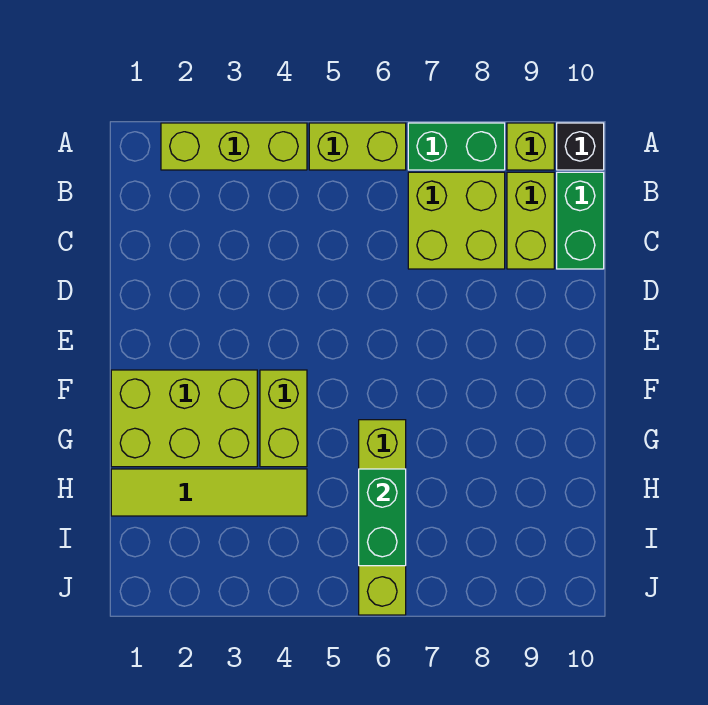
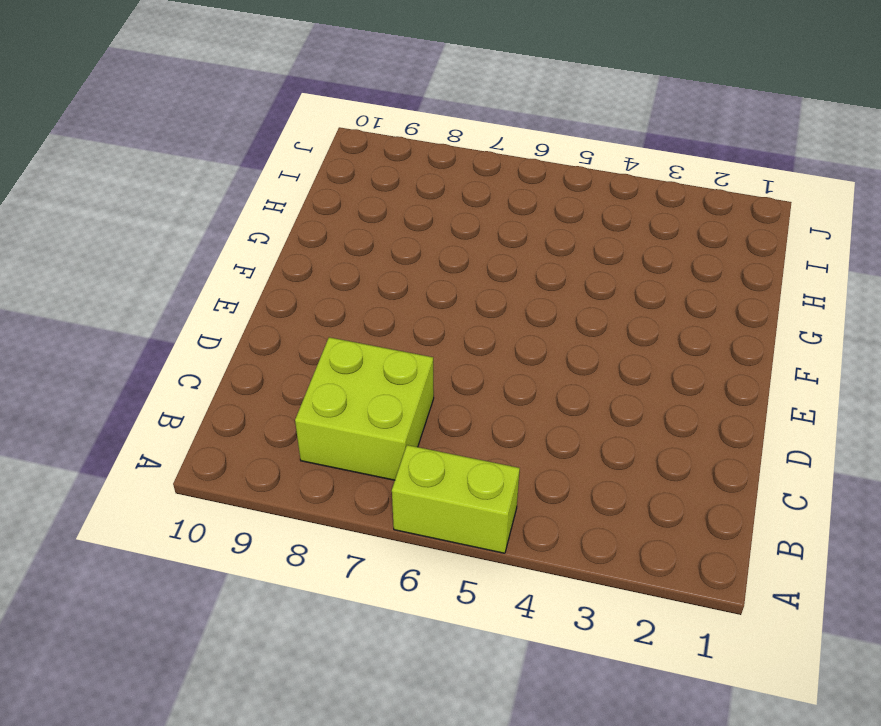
none -> lime brick A2:A4 level 1
none -> green brick A7:A8 level 1
none -> lime brick A9 level 1

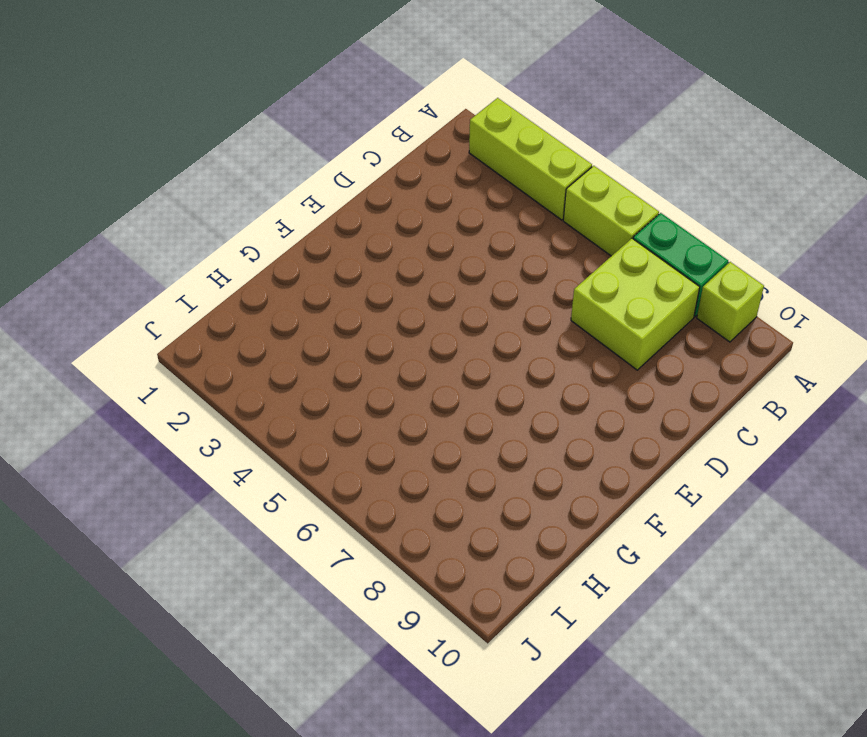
none -> black brick A10 level 1
none -> lime brick B9:C9 level 1
none -> green brick B10:C10 level 1

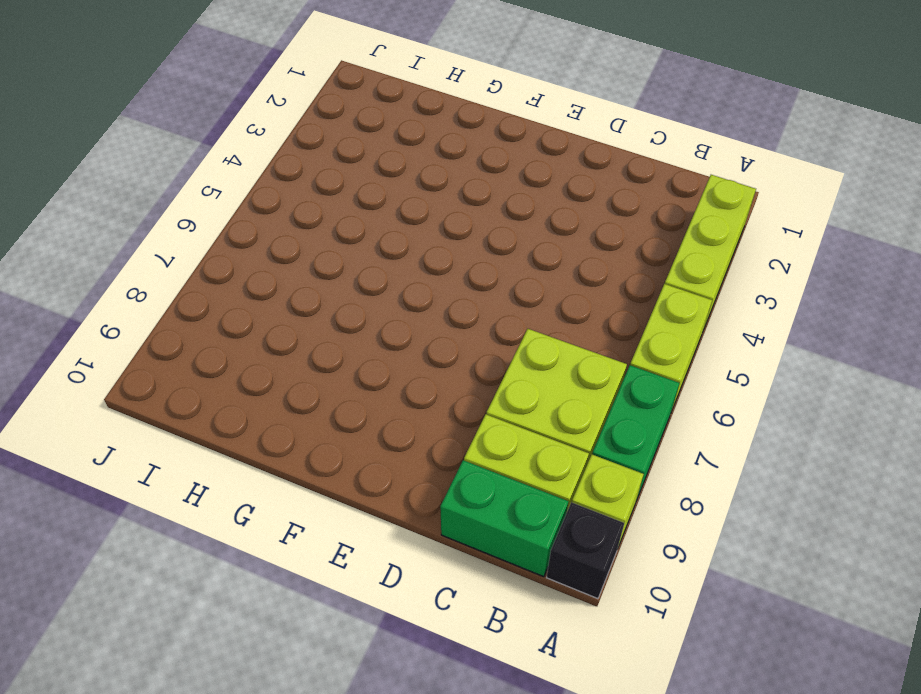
none -> lime brick F1:G3 level 1
none -> lime brick F4:G4 level 1
none -> lime brick G6:J6 level 1

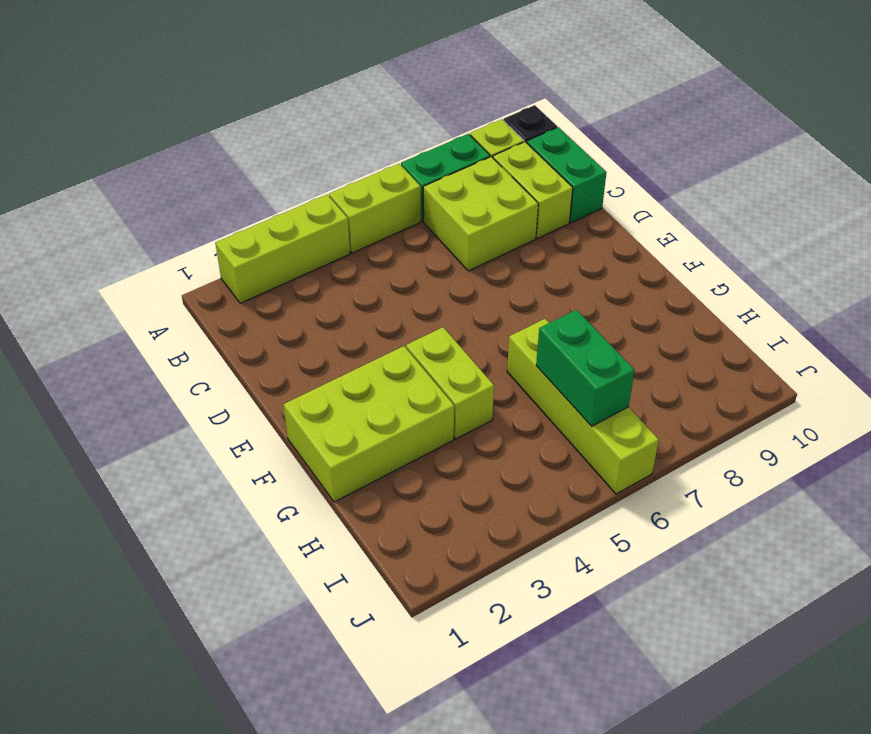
none -> lime tile H1:H4 level 1

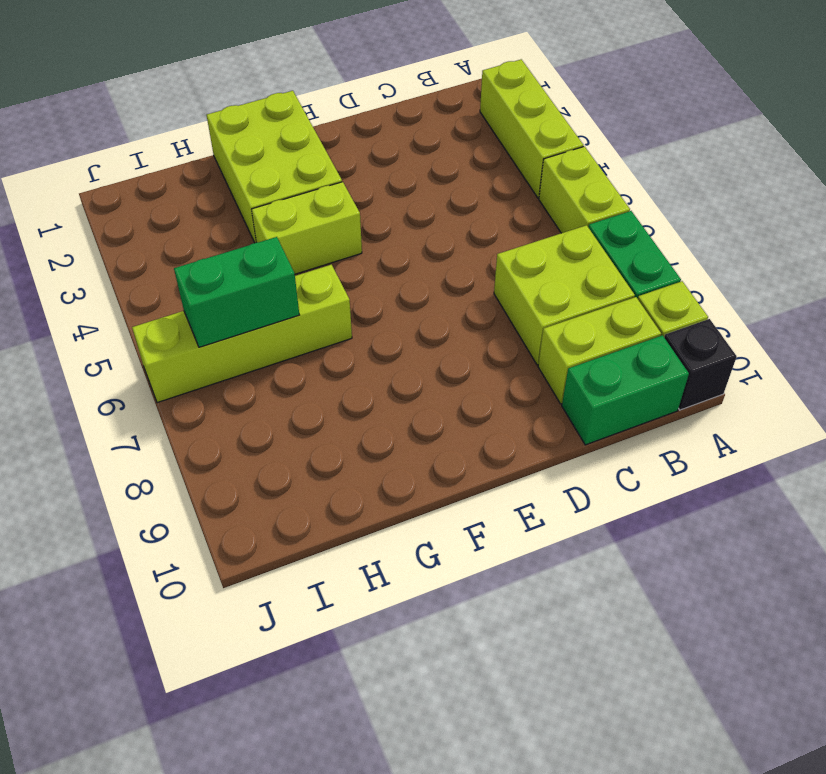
none -> lime tile H1:H4 level 1

